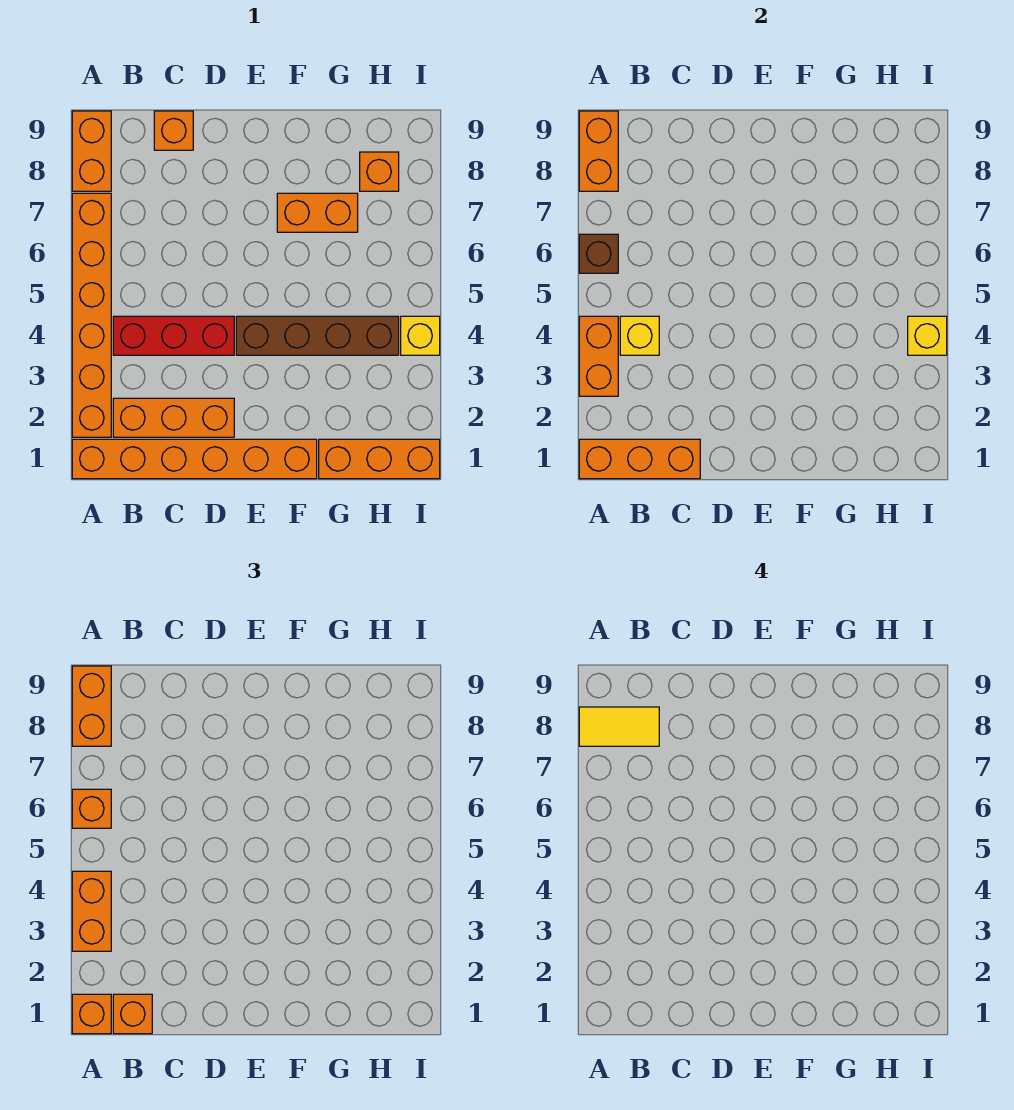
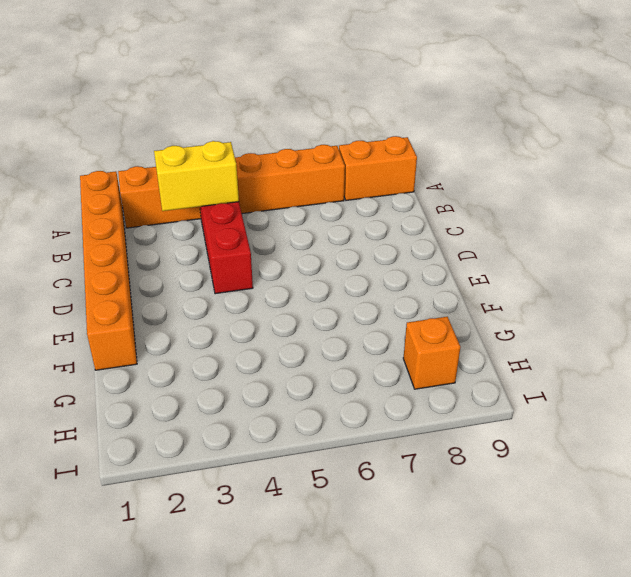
yellow brick B3:B4 level 2 -> yellow brick B4 level 2
none -> orange brick B2:D2 level 1
none -> orange brick C9 level 1
none -> brown brick E4:H4 level 1

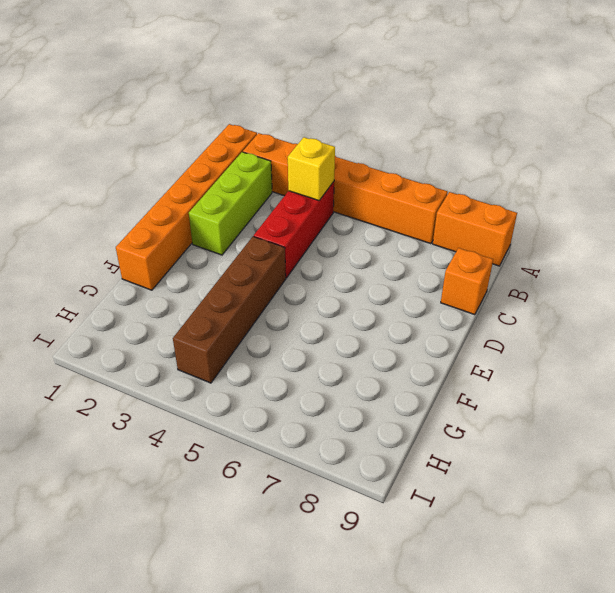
lime brick B2:D2 level 1 -> orange brick B2:D2 level 1
none -> orange brick F7:G7 level 1
none -> orange brick G1:I1 level 1
none -> orange brick H8 level 1

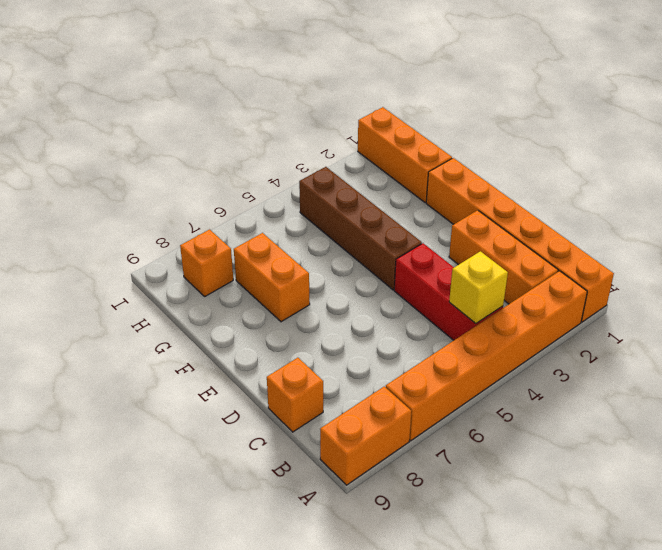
none -> yellow brick I4 level 1
none -> orange brick A1:C1 level 2
none -> orange brick A3:A4 level 2

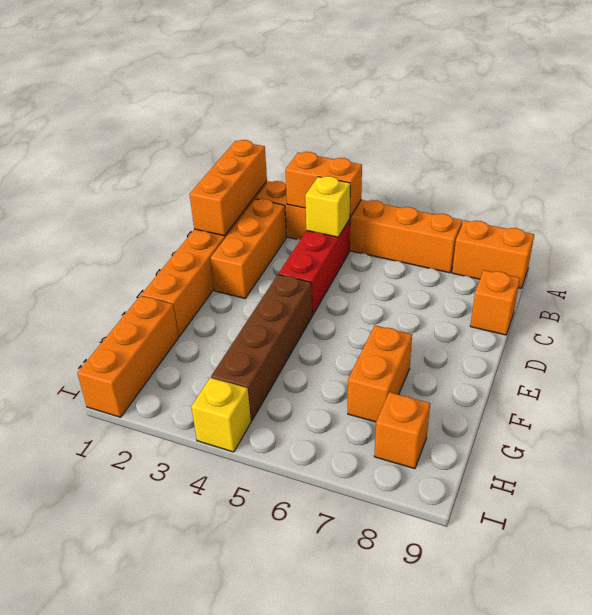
none -> brown brick A6 level 2
none -> orange brick A8:A9 level 2
none -> yellow brick I4 level 2

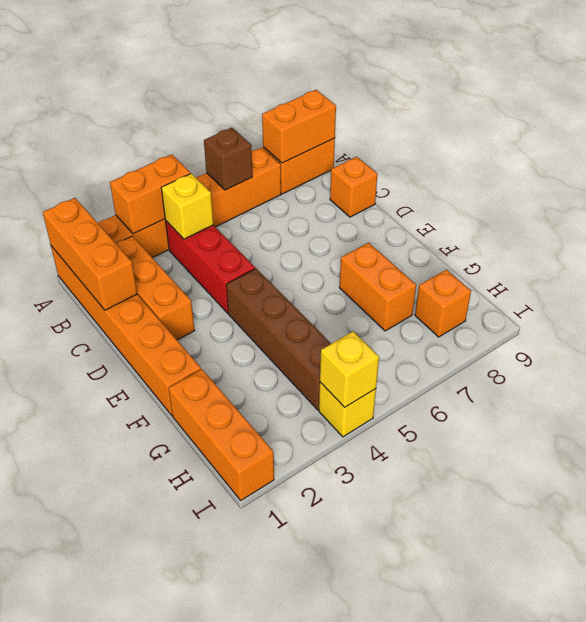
none -> orange brick A1 level 3
none -> orange brick A3:A4 level 3
none -> orange brick A6 level 3

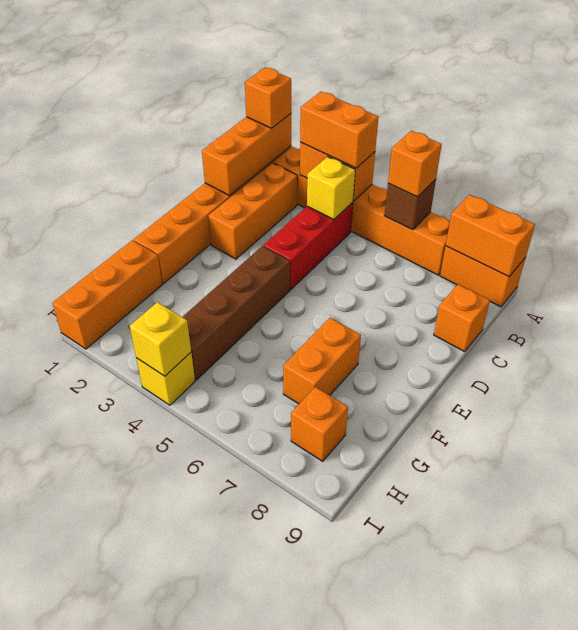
none -> orange brick A8:A9 level 3
none -> orange brick B1 level 3
none -> yellow tile A8:B8 level 4

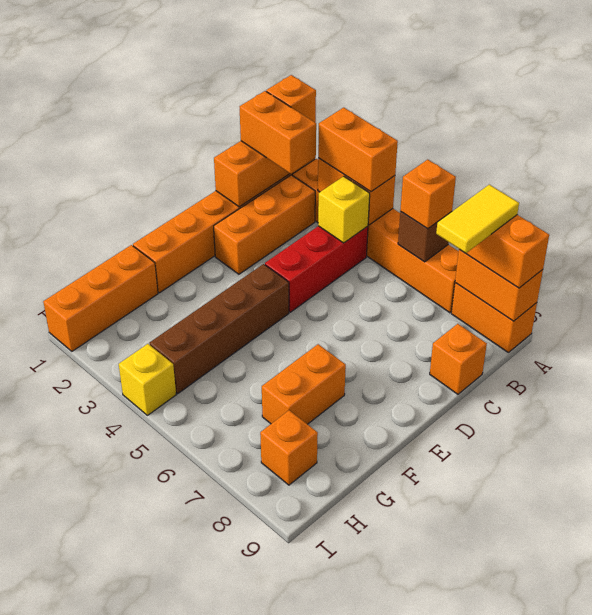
orange brick B1:B2 level 3 -> orange brick B1 level 3
none -> yellow brick I4 level 2

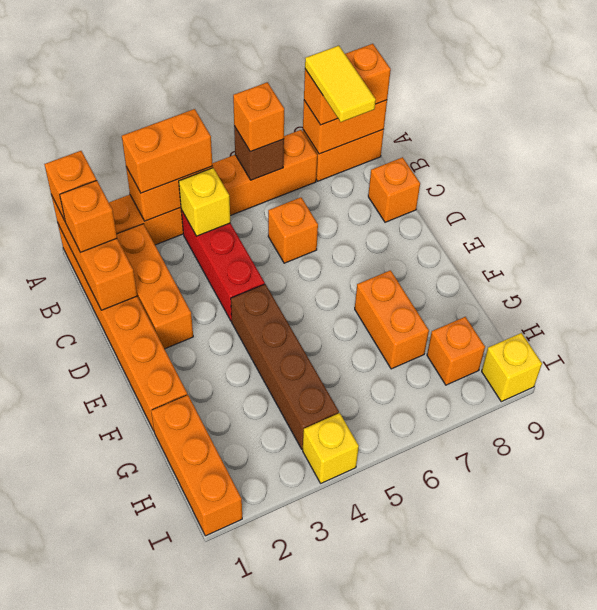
orange brick C6 level 1 -> none
yellow brick I9 level 1 -> yellow brick I4 level 2

